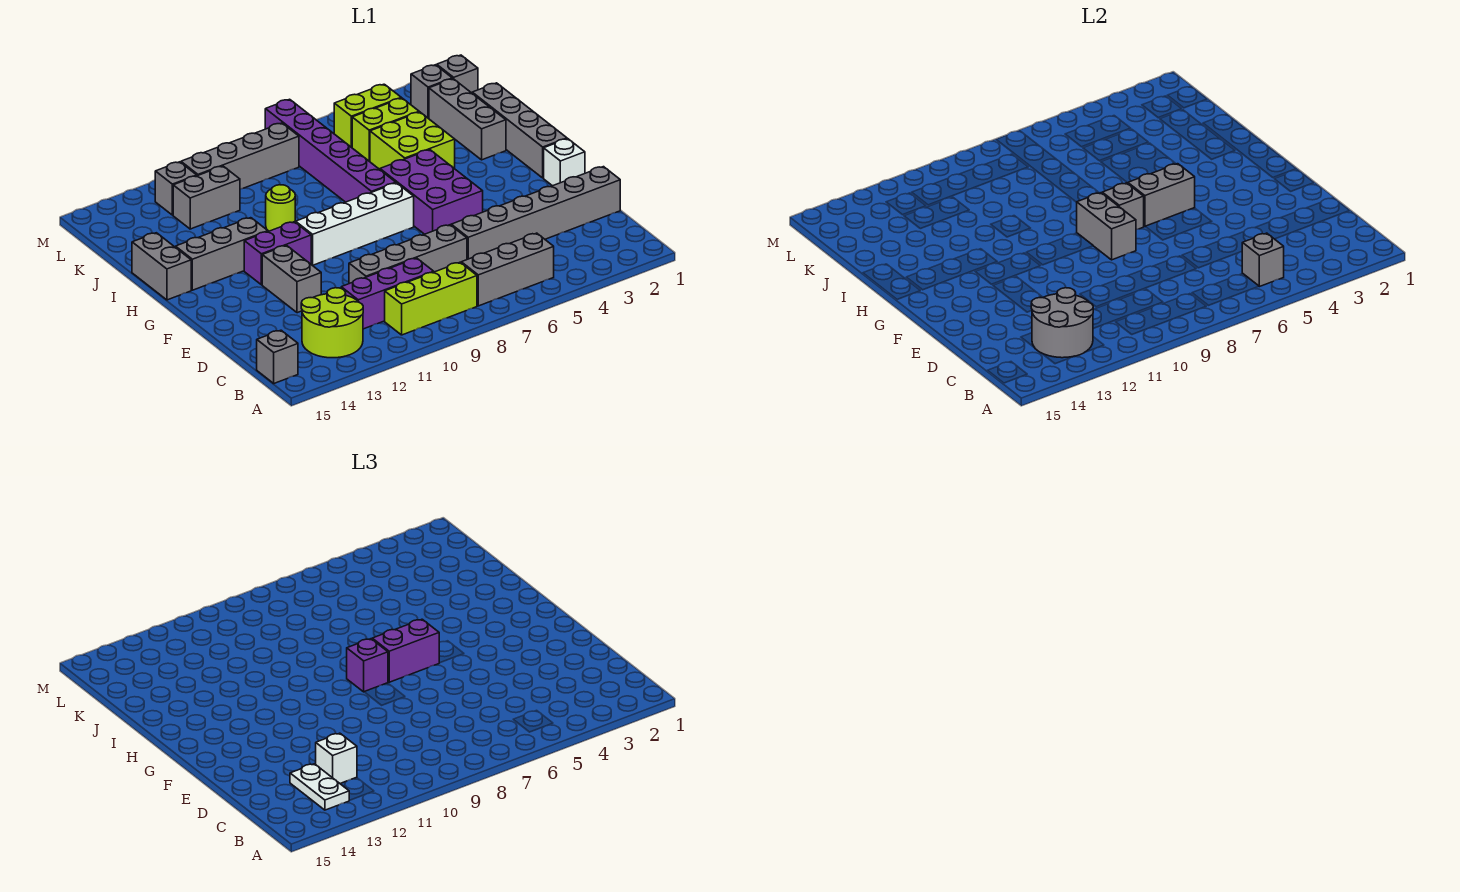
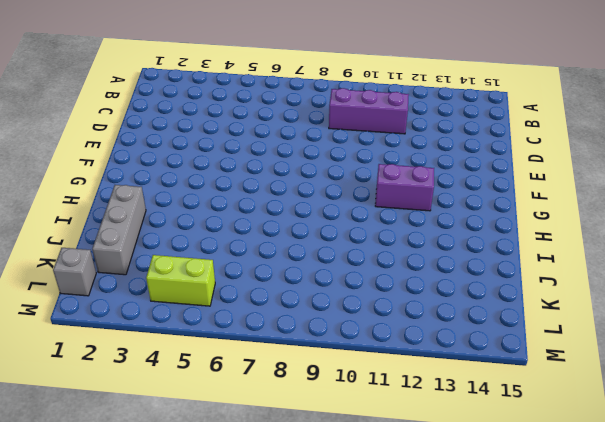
none -> grey brick B5:B7 level 1
none -> lime brick B8:B10 level 1
none -> lime round brick B12:C13 level 1
none -> grey brick B15 level 1

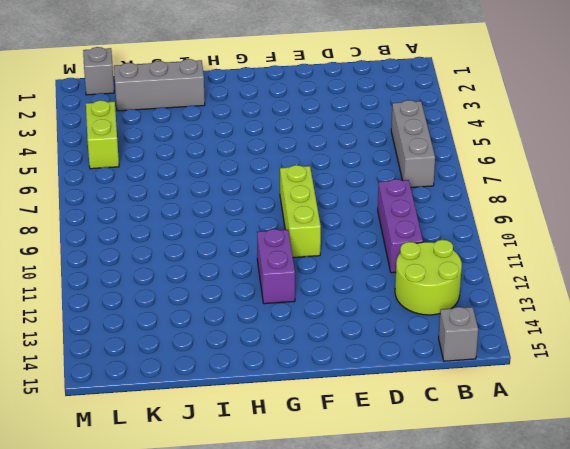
lime brick F8:F10 level 1 -> lime brick B8:B10 level 1
none -> grey brick D1:D6 level 1
none -> grey brick D7:D10 level 1
none -> grey brick E12:F12 level 1
none -> white brick F1 level 1

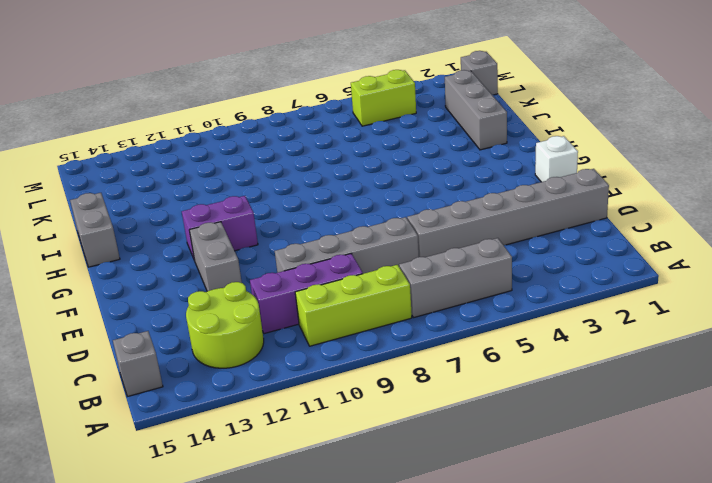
none -> purple brick F5:H6 level 1
none -> grey brick G1:J1 level 1
none -> white brick G7:G10 level 1
none -> purple brick H7:M7 level 1

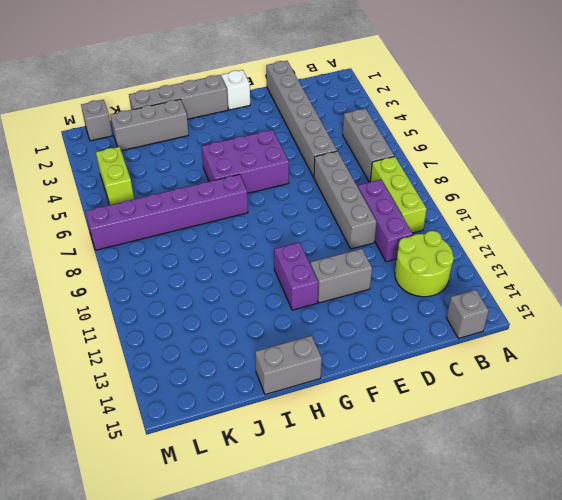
none -> white brick G7:G10 level 1
none -> grey brick H12:H14 level 1
none -> lime brick I4:J5 level 1
none -> lime round brick I10 level 1

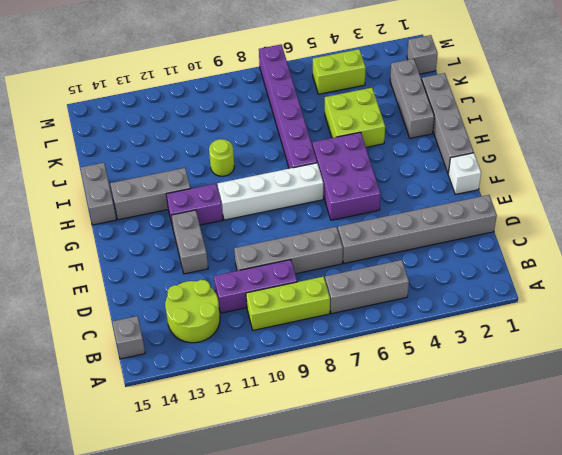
none -> lime brick K4:K5 level 1
none -> grey brick K11:K12 level 1
none -> grey brick L2 level 1
none -> grey brick L8:L11 level 1

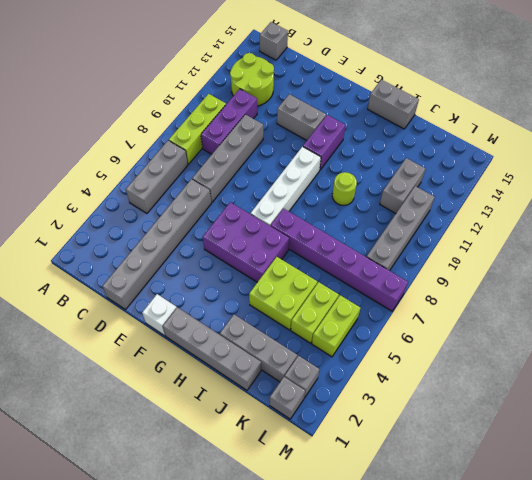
none -> grey brick H12:H14 level 1
none -> grey brick L12 level 1
none -> grey brick B5 level 2
none -> grey round brick B12:C13 level 2

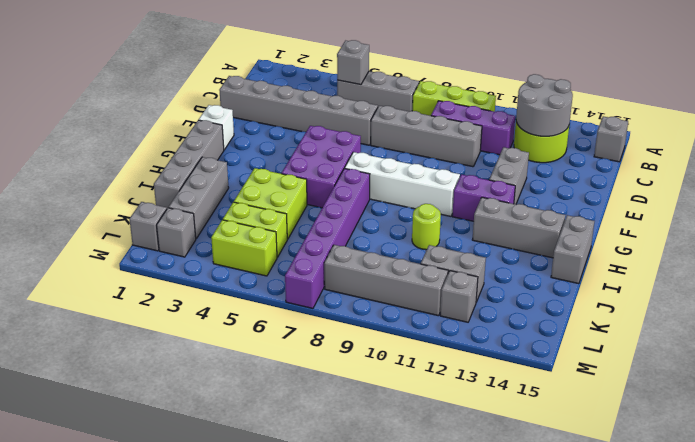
none -> grey brick F8:G8 level 2
none -> grey brick G5:G6 level 2
none -> grey brick G7 level 2
none -> white plate B13:C13 level 3

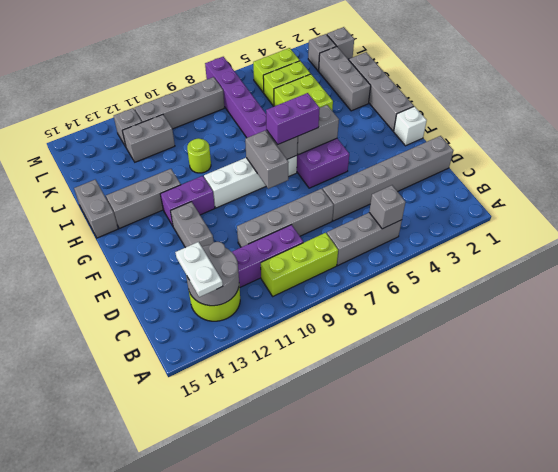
none -> grey brick B15 level 1
none -> white brick C12 level 3
none -> purple brick G8 level 3

